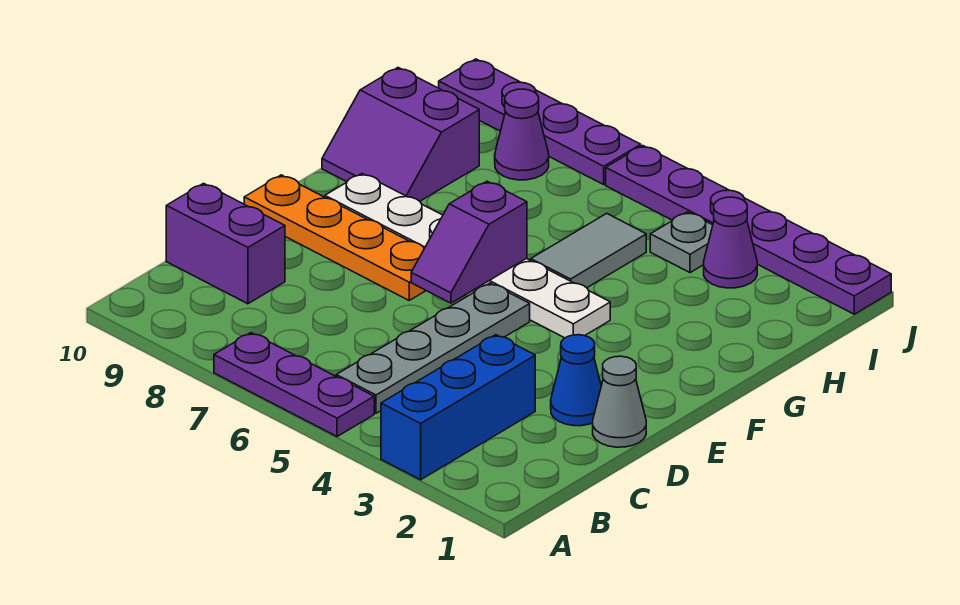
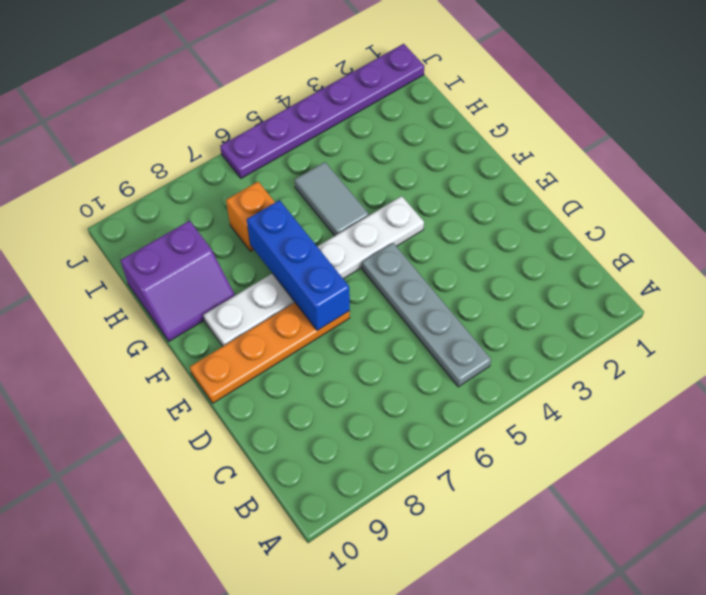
blue brick E7:G7 level 2 -> blue brick A3:C3 level 1
orange brick H7 level 1 -> none
none -> purple plate A5:A7 level 1
none -> purple brick C9:C10 level 1
none -> grey cone D1 level 1

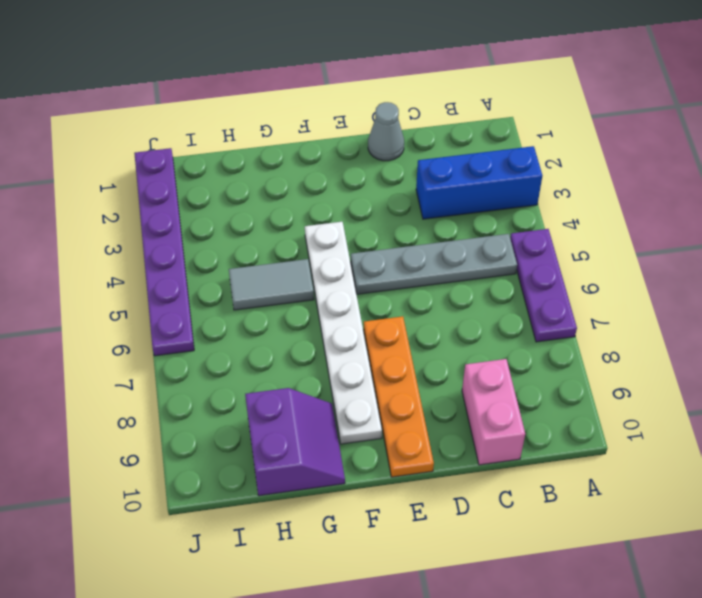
pink brick C9:C10 level 1 -> purple brick C9:C10 level 1
none -> blue cone D2 level 1
none -> purple cone I3 level 1
none -> grey plate I4 level 1

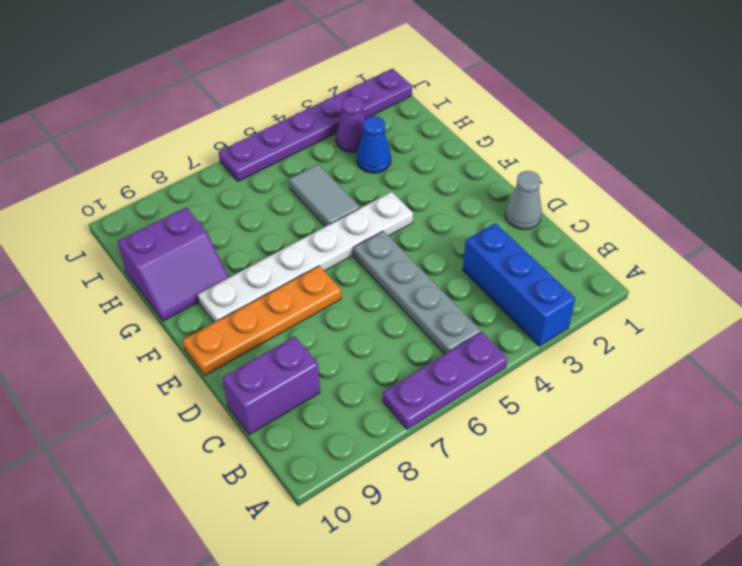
blue cone H3 level 1 -> blue cone D2 level 1
none -> grey plate I4 level 1
none -> purple cone I8 level 1
none -> purple plate J7:J10 level 1

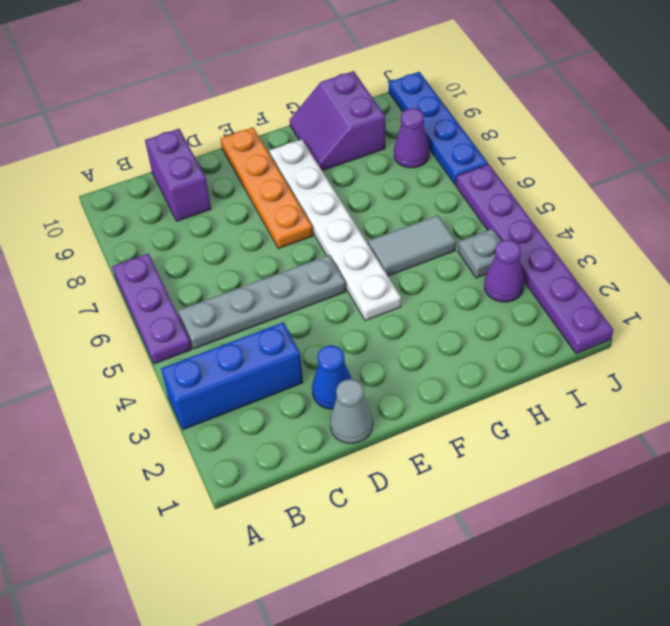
blue plate J7:J10 level 1 -> purple plate J7:J10 level 1
none -> purple slope E6:F6 level 2 top F

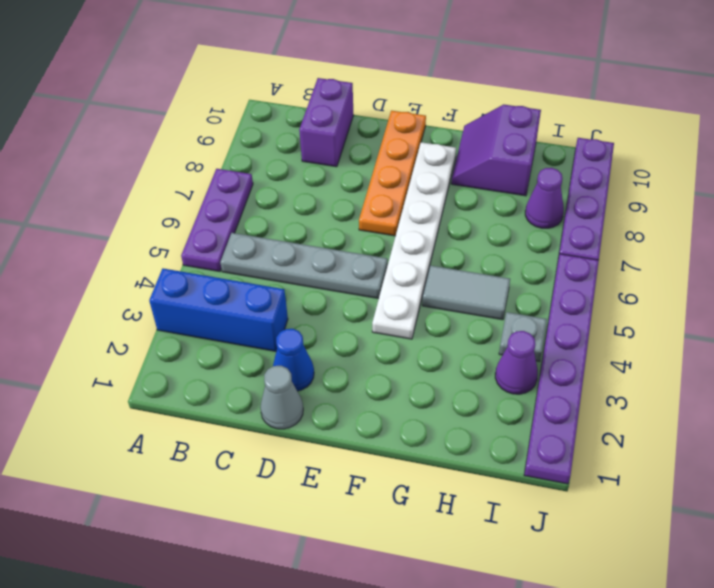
none -> purple slope E6:F6 level 2 top F

